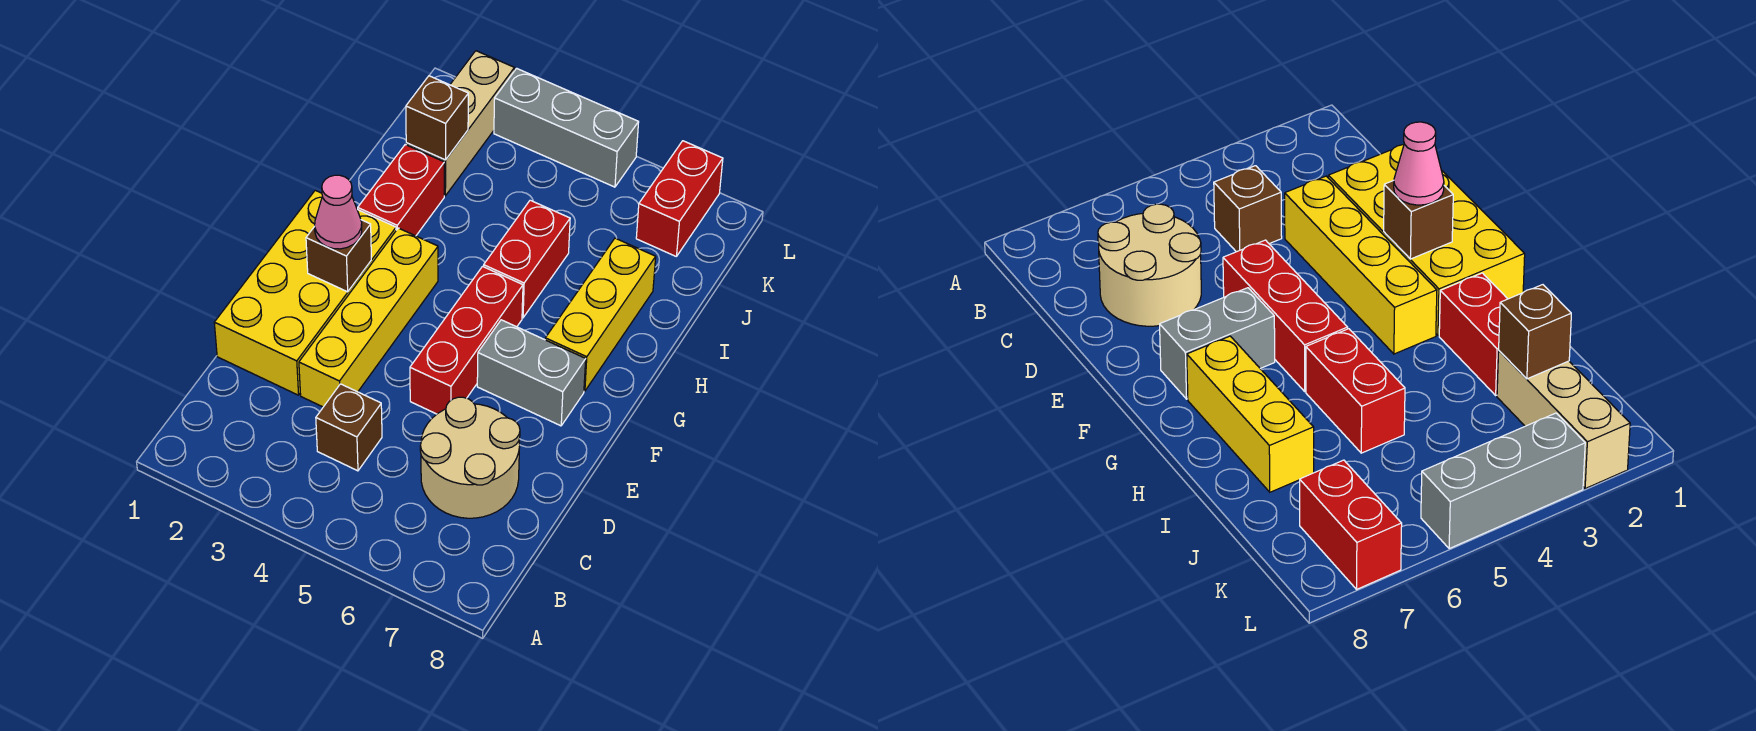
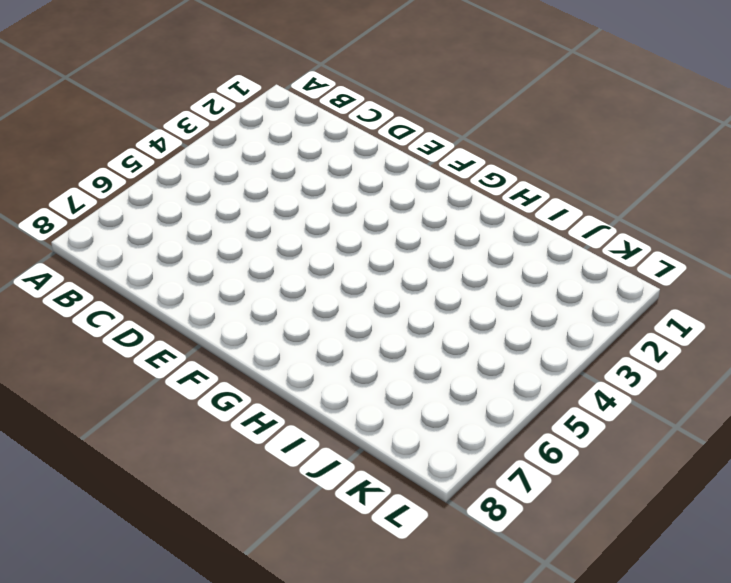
none -> brown brick C4 level 1
none -> tan round brick C6:D7 level 1
none -> yellow brick D1:G2 level 1

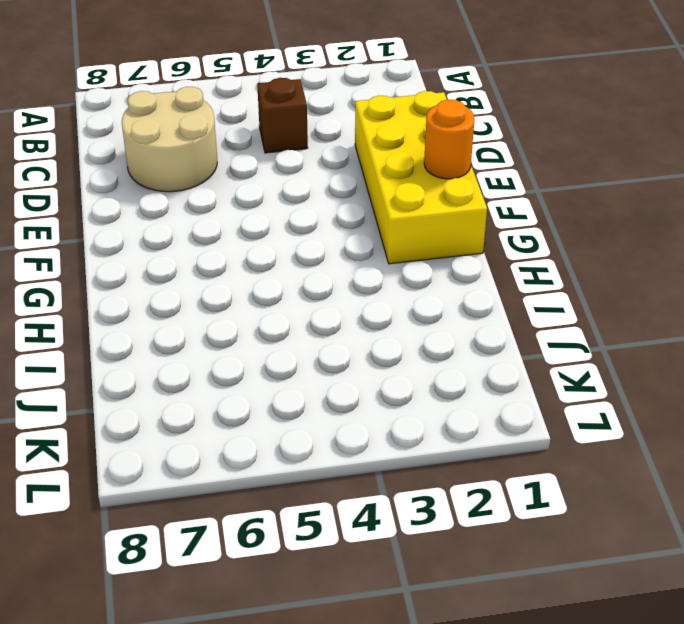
orange round brick F1 level 2 -> none
none -> yellow brick D3:G3 level 1
none -> red brick E5:G5 level 1
none -> grey brick F6:F7 level 1

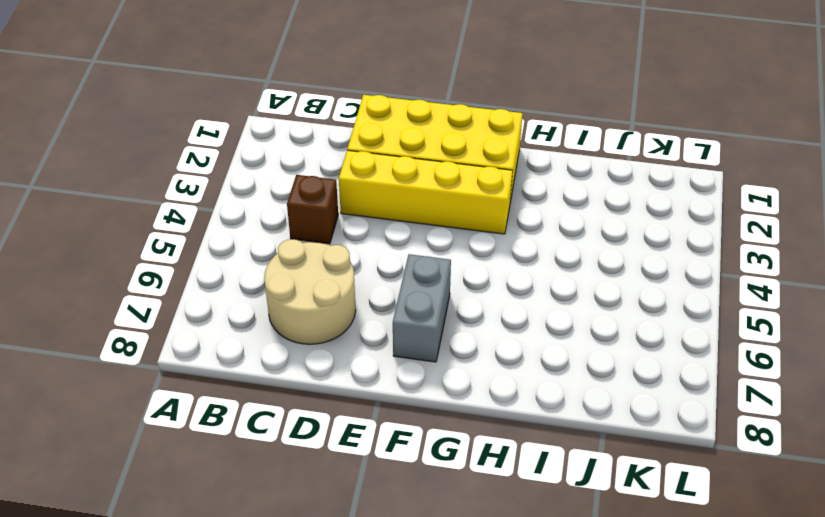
none -> red brick E5:G5 level 1
none -> yellow brick G7:I7 level 1
none -> red brick H2:I2 level 1

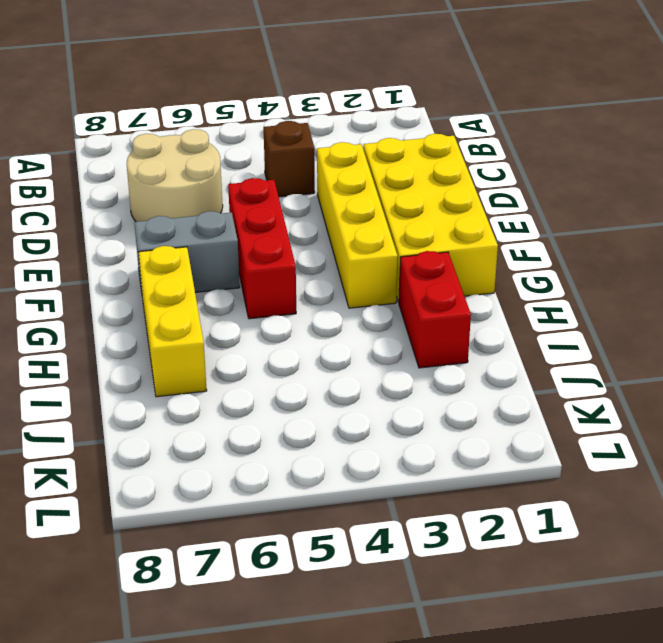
none -> red brick H5:I5 level 1
none -> tan brick J2:L2 level 1
none -> red brick K7:L7 level 1

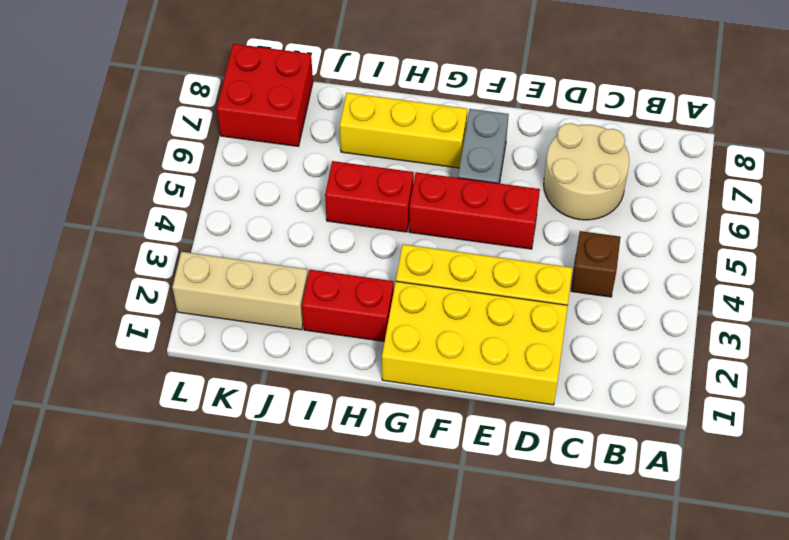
red brick K7:L8 level 1 -> red brick K7:L7 level 1
none -> grey brick L3:L5 level 1
none -> brown brick F2 level 2
none -> brown brick J2 level 2

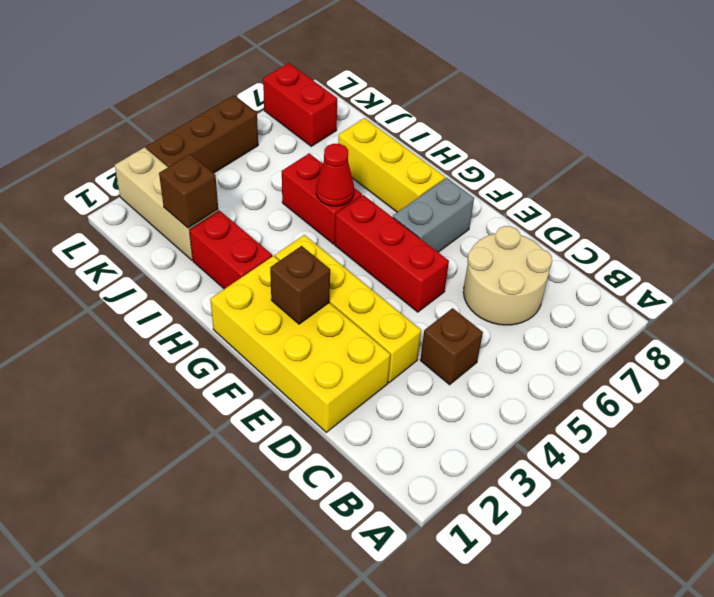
red cone H5 level 2 -> none
brown brick L3:L5 level 1 -> grey brick L3:L5 level 1
none -> pink cone F2 level 3

